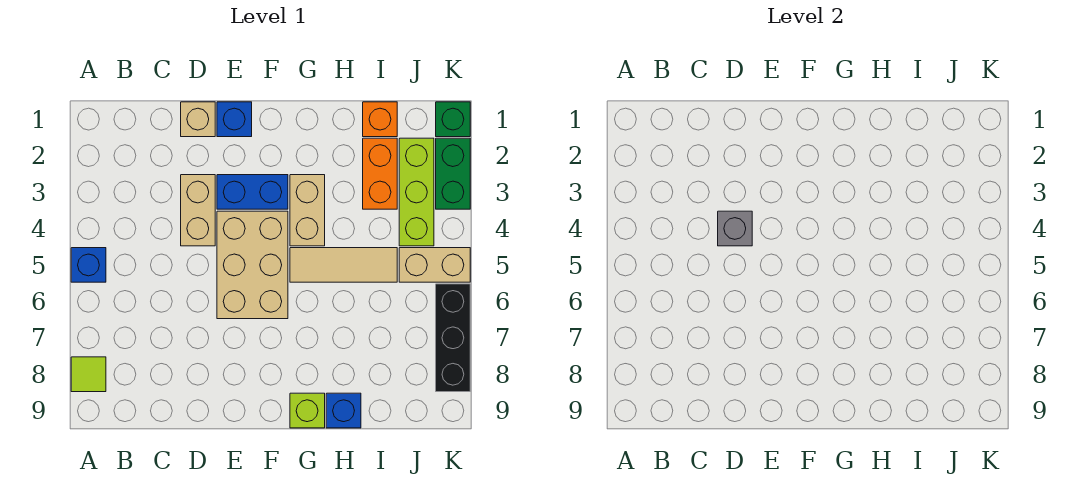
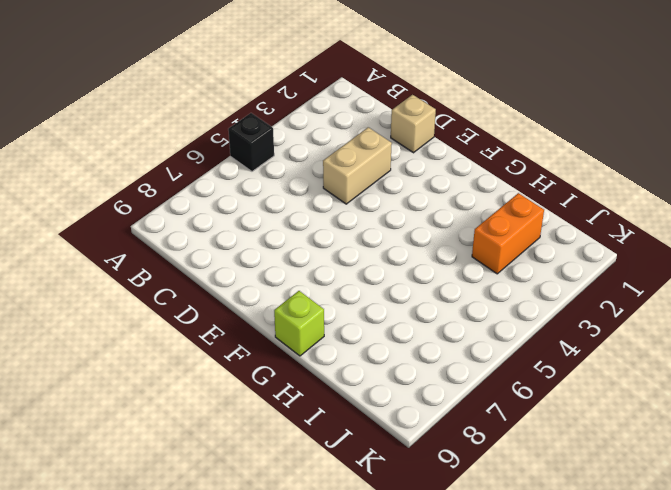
black brick A5 level 1 -> blue brick A5 level 1
none -> lime tile A8 level 1
none -> blue brick E1 level 1
none -> blue brick E3:F3 level 1

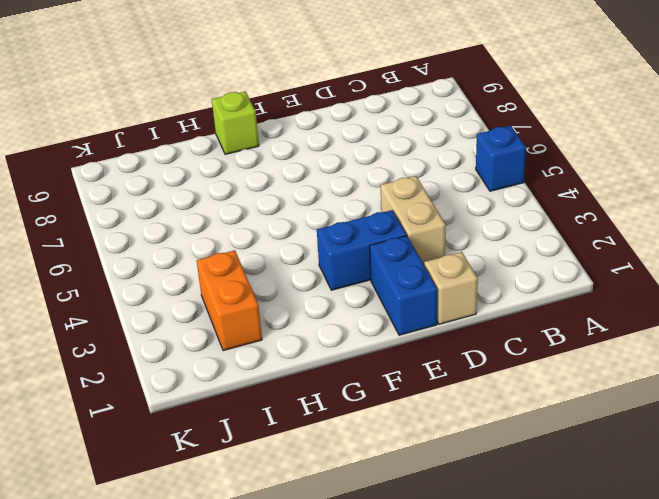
blue brick E1:E2 level 1 -> blue brick E1 level 1
none -> lime tile A8 level 1
none -> tan brick E4:F6 level 1
none -> tan brick G3:G4 level 1

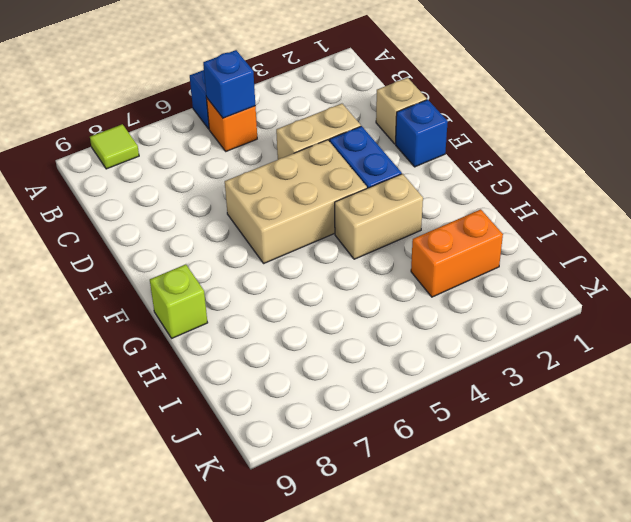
orange brick B5 level 1 -> orange brick I1 level 1
blue brick B5 level 2 -> blue brick H9 level 1
none -> tan tile G5:I5 level 1
none -> lime brick J2:J4 level 1
none -> tan brick J5:K5 level 1

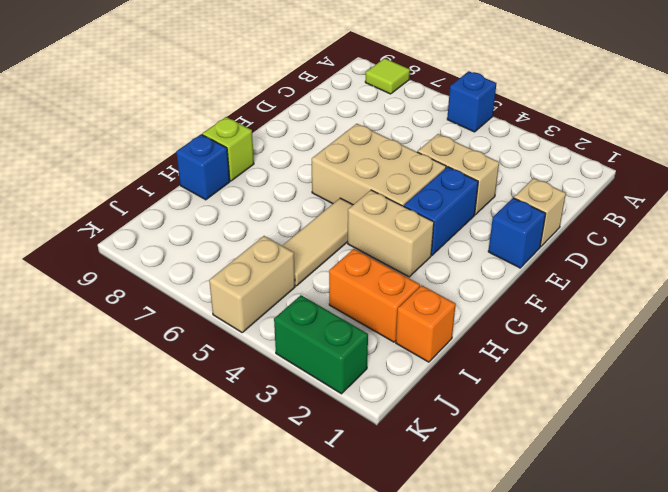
none -> lime brick J2:J4 level 1
none -> green brick K1 level 1
none -> black brick K6:K8 level 1

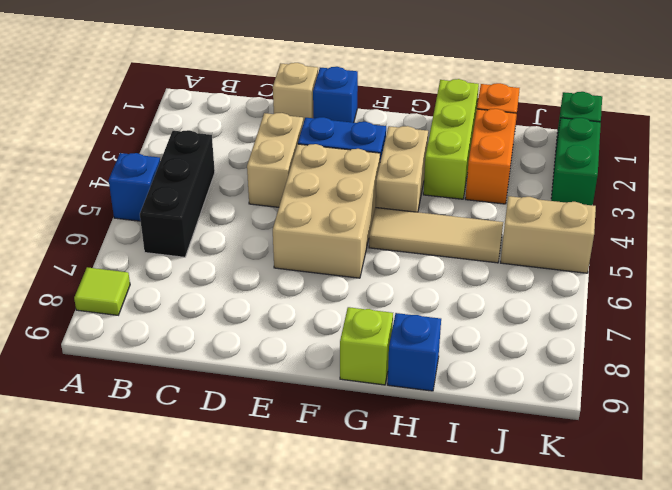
black brick B4:B6 level 1 -> black brick K6:K8 level 1
lime brick H1:H3 level 1 -> lime brick J2:J4 level 1
none -> grey brick D4 level 2

